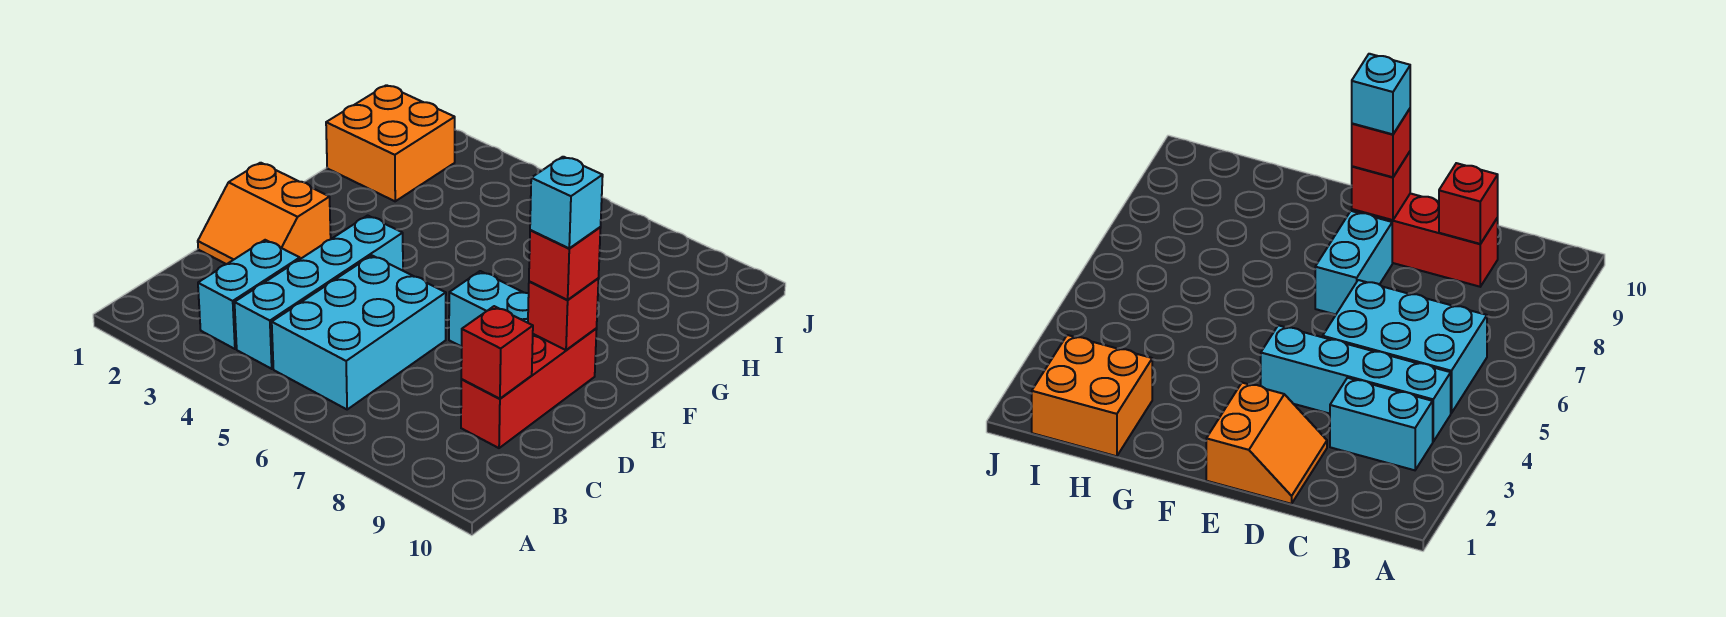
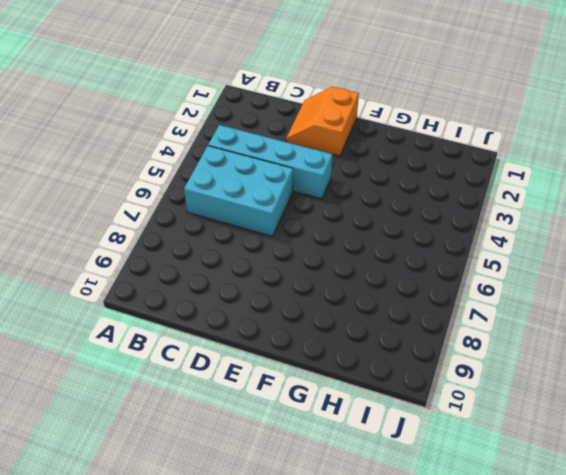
none -> cyan brick B3:C3 level 1
none -> red brick C9:E9 level 1

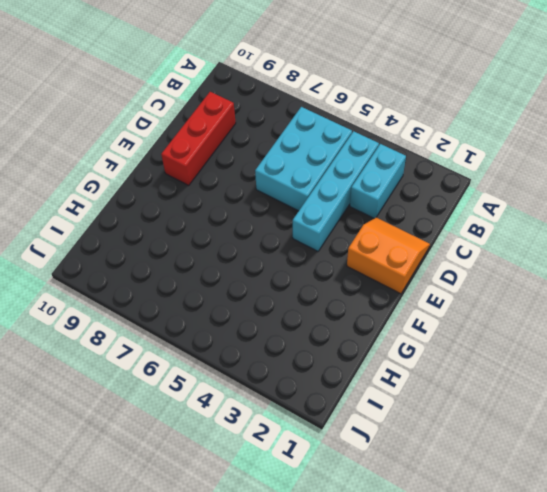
none -> cyan brick E7:E8 level 1
none -> orange brick H1:I2 level 1

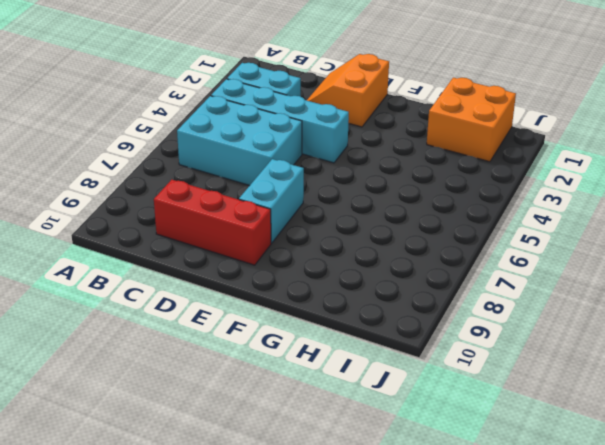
none -> red brick C9 level 2
none -> red brick E9 level 2

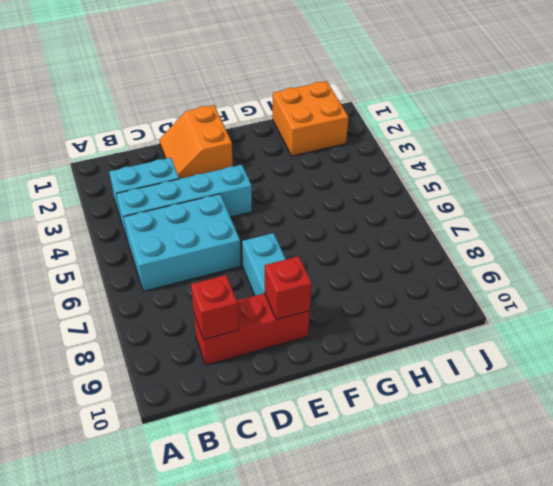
none -> red brick E9 level 3
none -> cyan brick E9 level 4

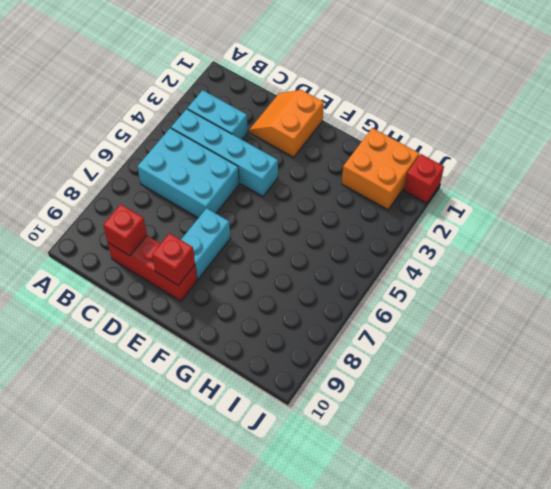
red brick J1 level 1 -> red brick E9 level 3
none -> cyan brick E9 level 4

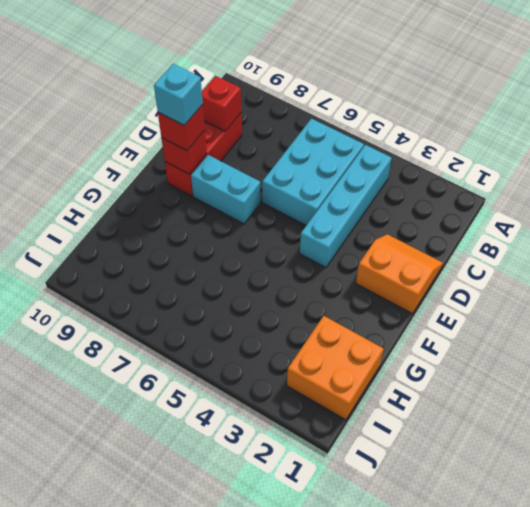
none -> cyan brick B3:C3 level 1

